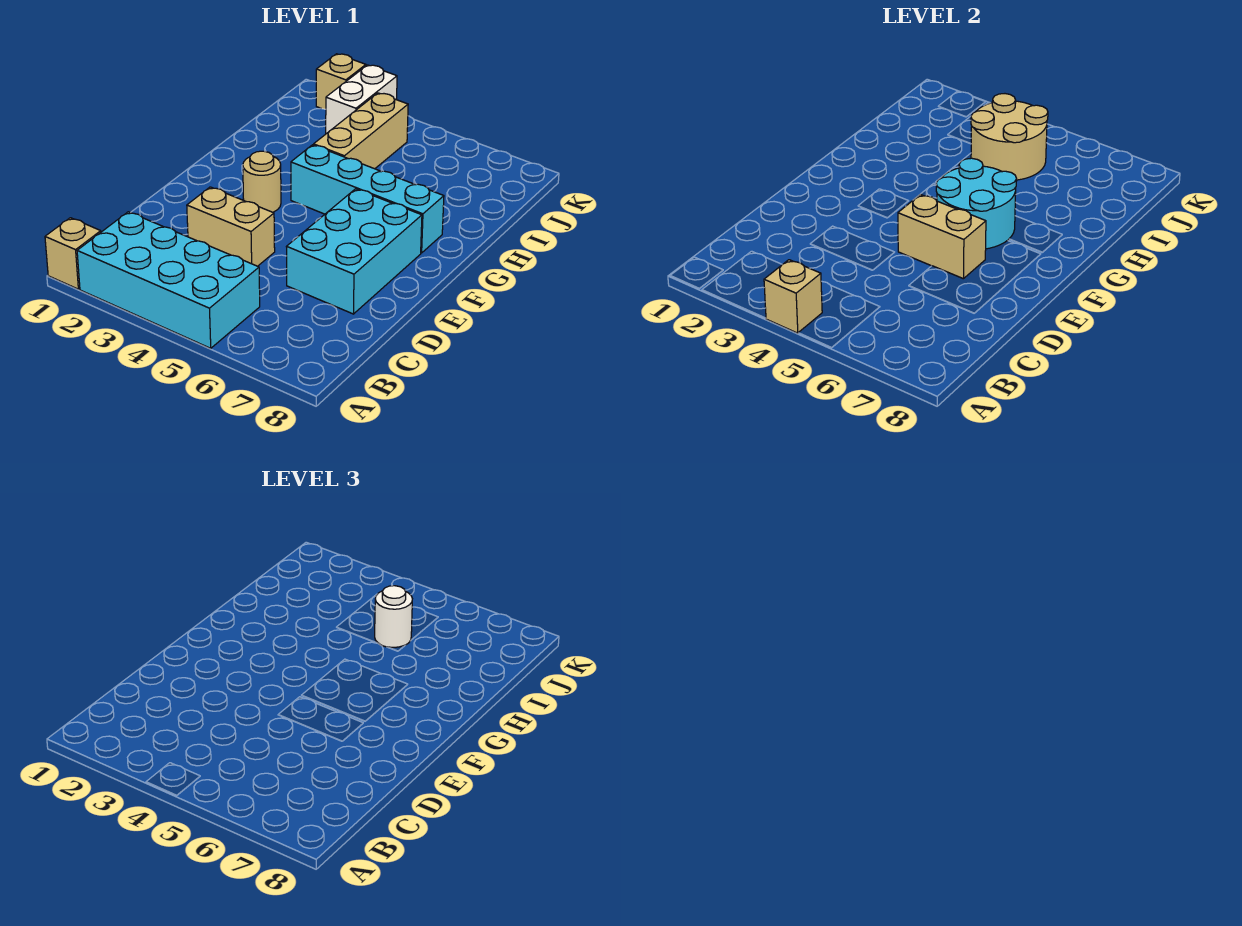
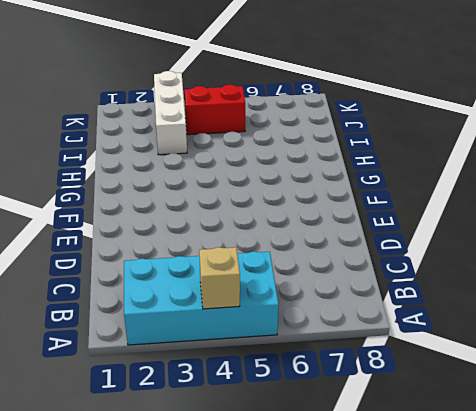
white brick I3:K3 level 1 -> white brick J3:K3 level 1
red brick J4:J5 level 1 -> tan brick H4:J4 level 1
none -> tan brick A1 level 1
none -> tan brick D3:D4 level 1
none -> cyan brick D6:F7 level 1

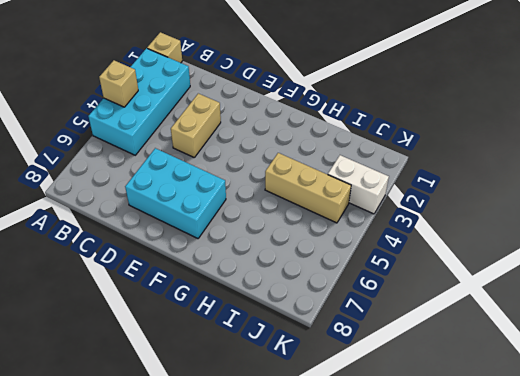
none -> tan round brick F3 level 1
none -> cyan brick G4:G7 level 1
none -> tan brick K2 level 1

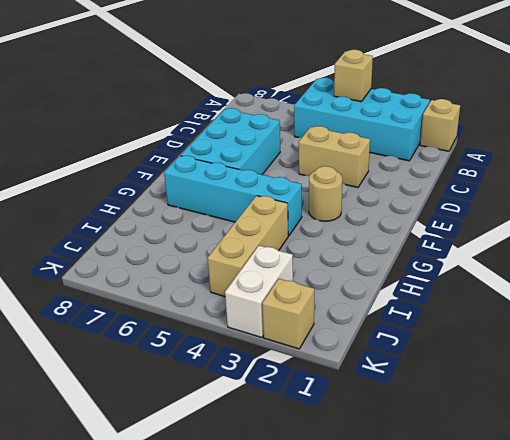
none -> tan brick E5:E6 level 2
none -> cyan round brick F5:G6 level 2
none -> tan round brick I4:J5 level 2

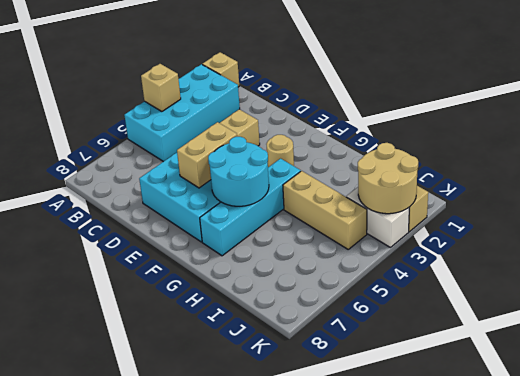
tan round brick J2:K3 level 2 -> tan round brick I4:J5 level 2
none -> white round brick I5 level 3

